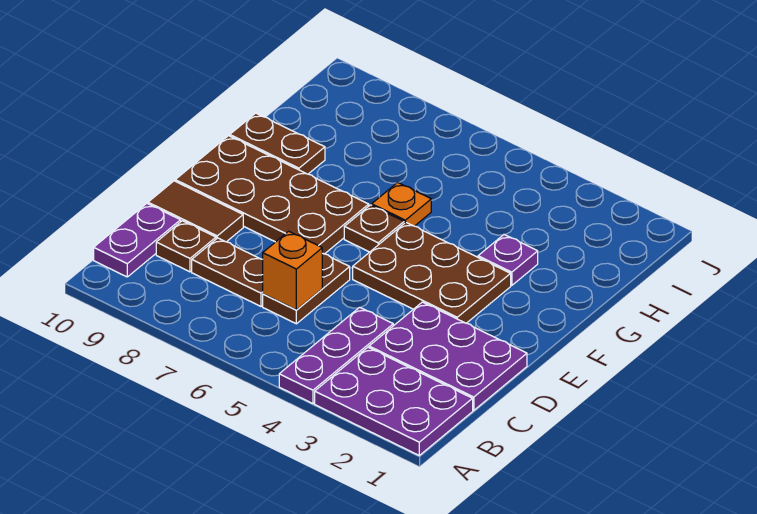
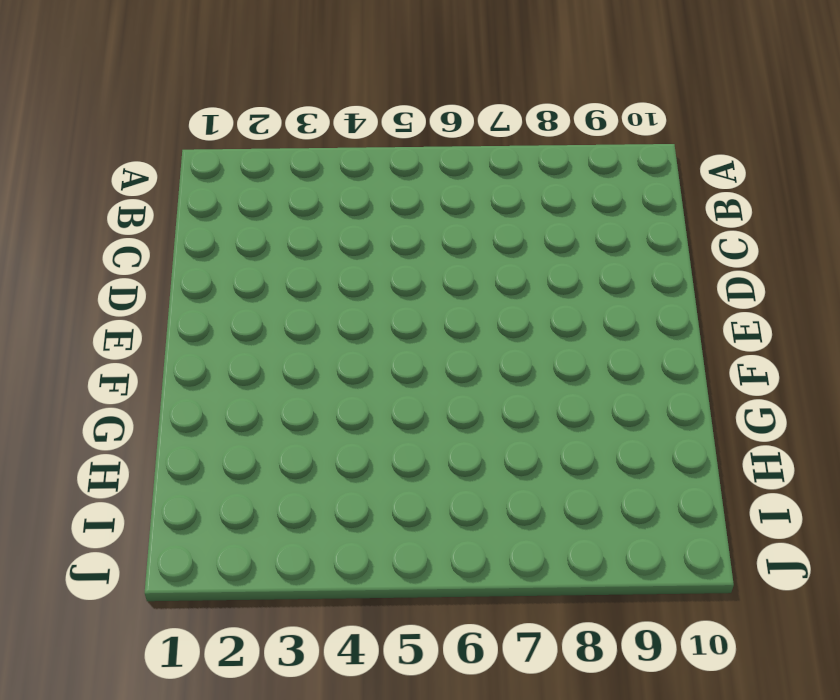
none -> purple plate A1:B3 level 1
none -> purple plate A4:C4 level 1
none -> purple plate B10:C10 level 1

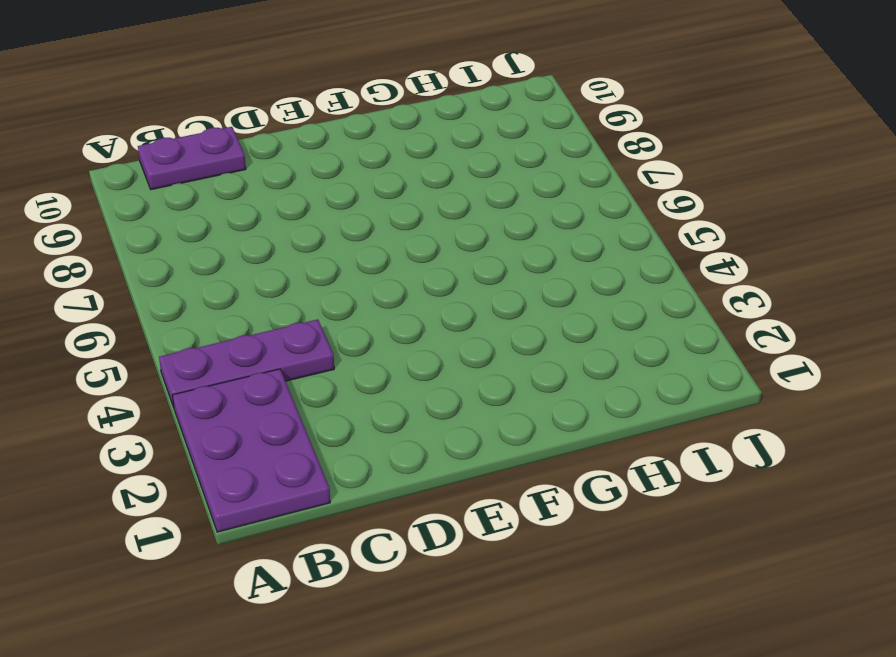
none -> purple plate C1:D3 level 1
none -> brown plate C6:D6 level 1
none -> brown plate C7:C8 level 1

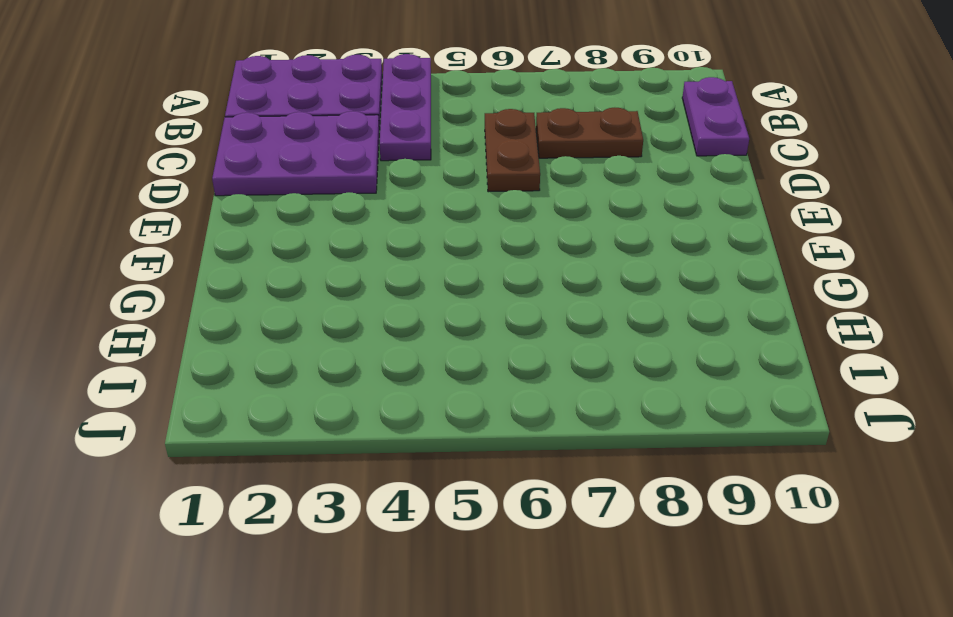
none -> brown plate C9 level 1
none -> brown tile D9:D10 level 1
none -> brown plate E3:F5 level 1

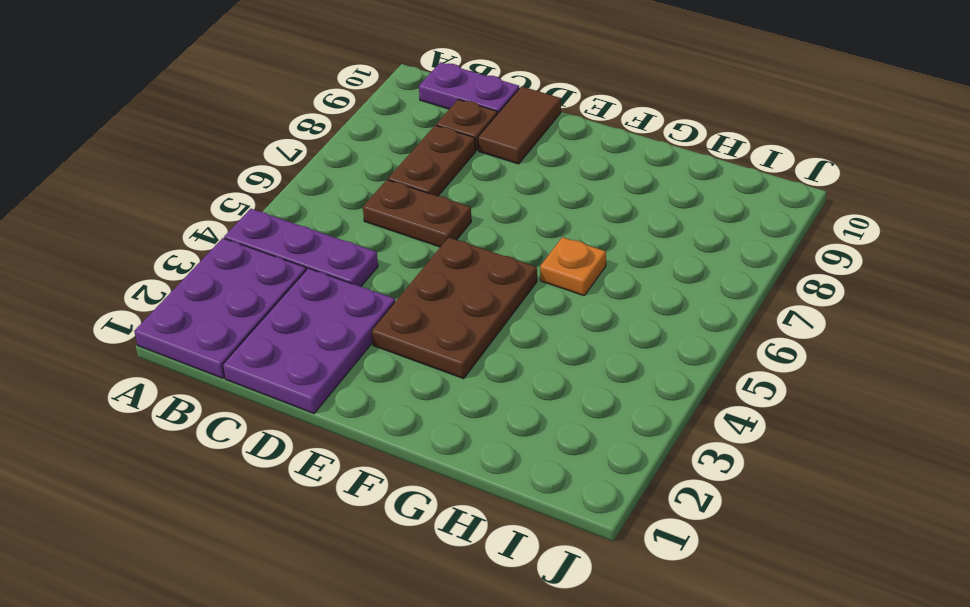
none -> brown plate E7:F10 level 1
none -> brown plate F6 level 1
none -> purple plate G3 level 1

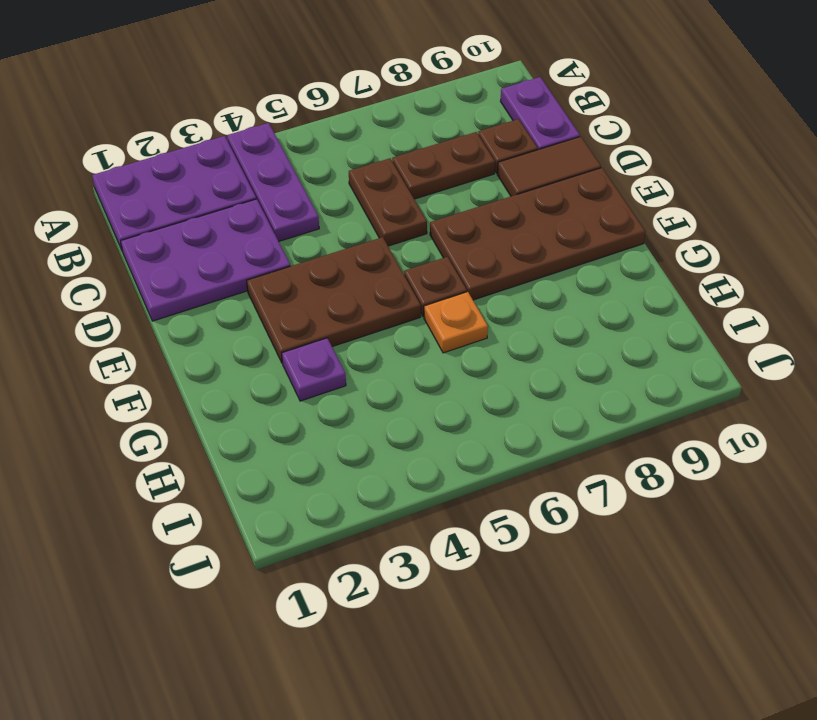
none -> brown plate G9:G10 level 1
none -> orange brick C6 level 2

